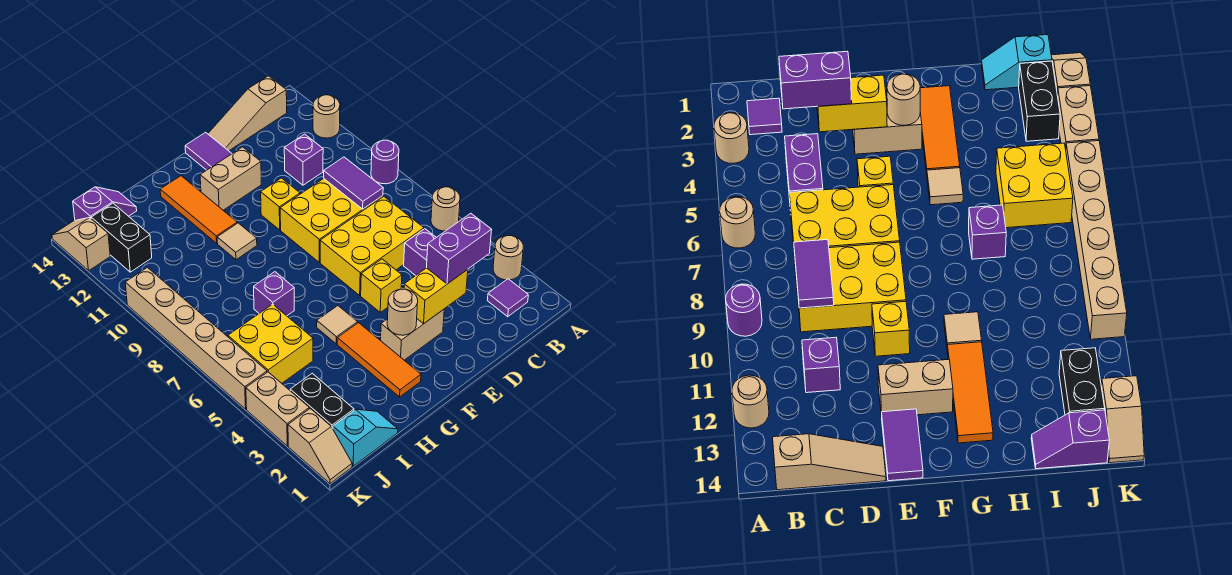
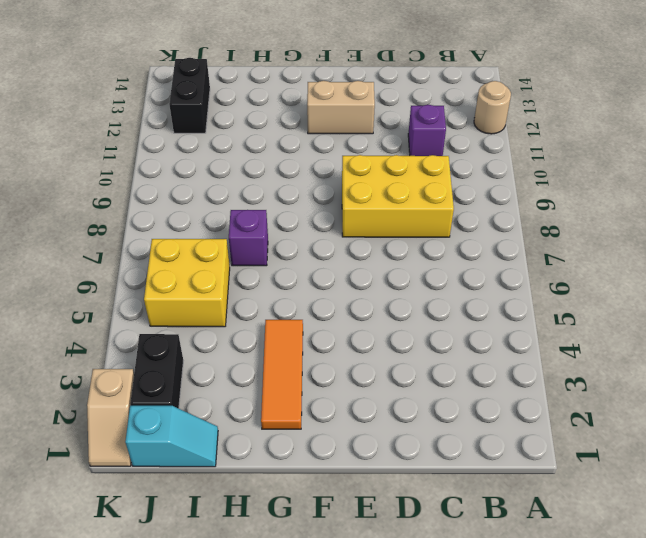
none -> tan round brick A3 level 1
none -> tan round brick A6 level 1
none -> purple round brick A9 level 1
none -> purple tile B2 level 1

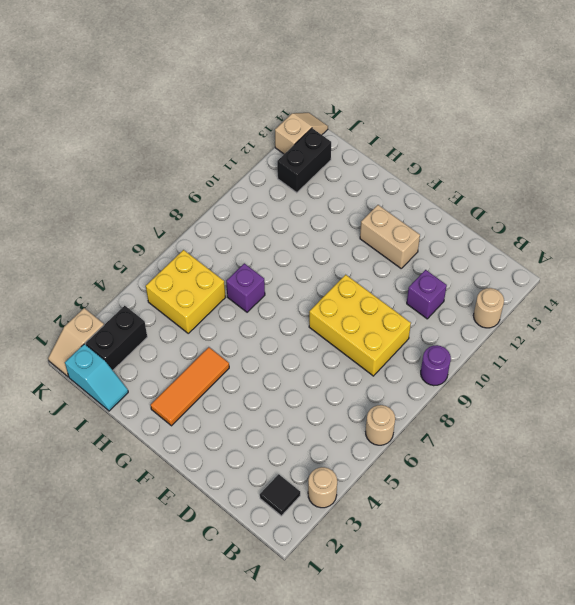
black tile B2 level 1 -> purple tile B2 level 1
none -> tan slope B14:D14 level 1 top B
none -> purple brick C4:C5 level 1
none -> yellow brick C6:E7 level 1
none -> tan brick E3:F3 level 1

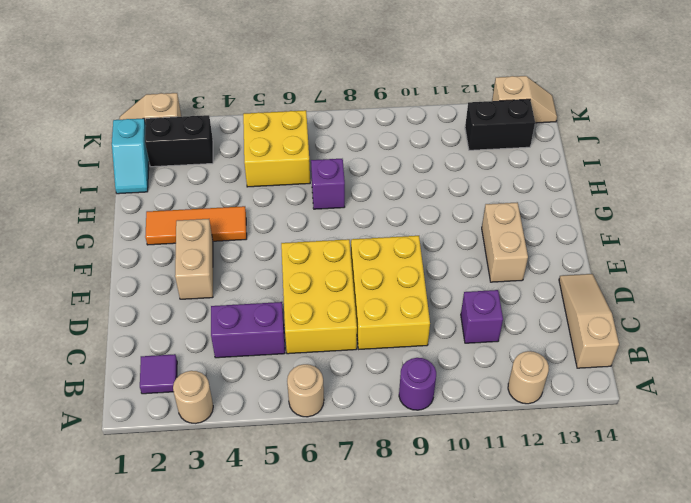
none -> yellow brick E5 level 1
none -> yellow brick E10 level 1
none -> purple tile E13:E14 level 1
none -> tan tile G5 level 1

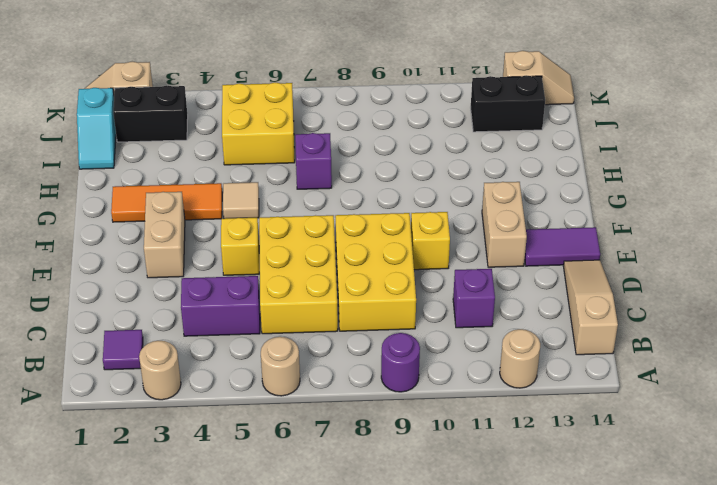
none -> tan tile G10 level 1
none -> orange tile G11:G13 level 1
none -> purple slope I14:J14 level 1 top J
none -> tan brick K3:K4 level 1

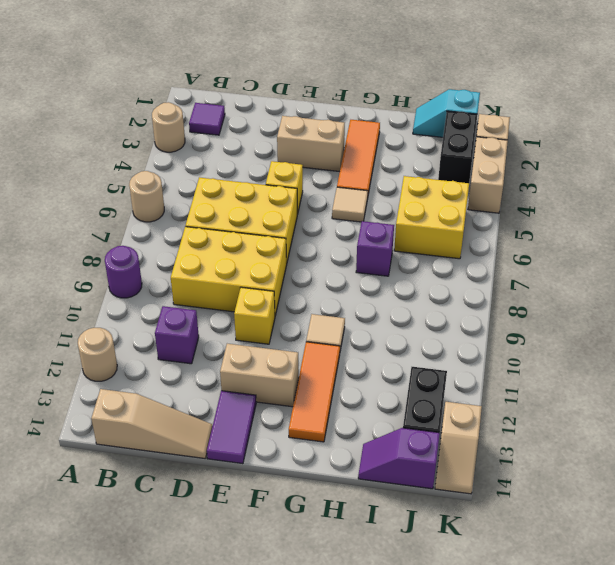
none -> purple brick C4:C5 level 1
none -> tan brick K5:K10 level 1
none -> purple tile C8:C9 level 2
none -> yellow brick D3:E3 level 2

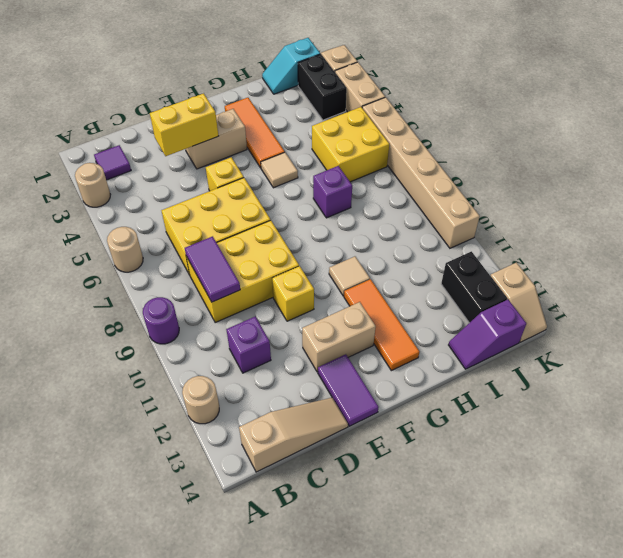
none -> purple brick C4:C5 level 1
none -> tan round brick F3 level 2
none -> purple brick C3:D3 level 3

